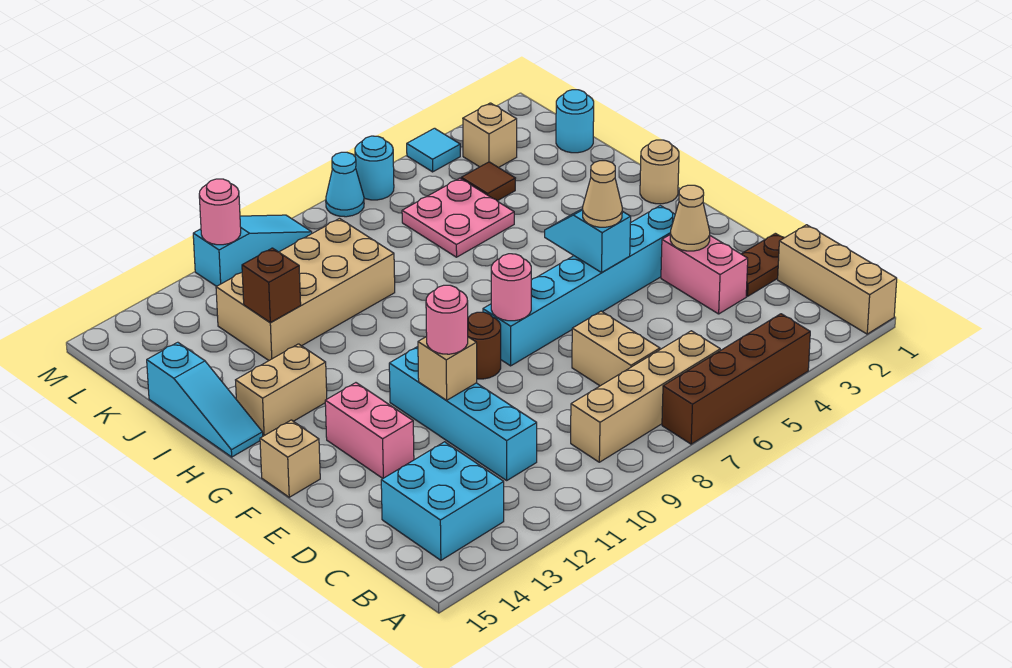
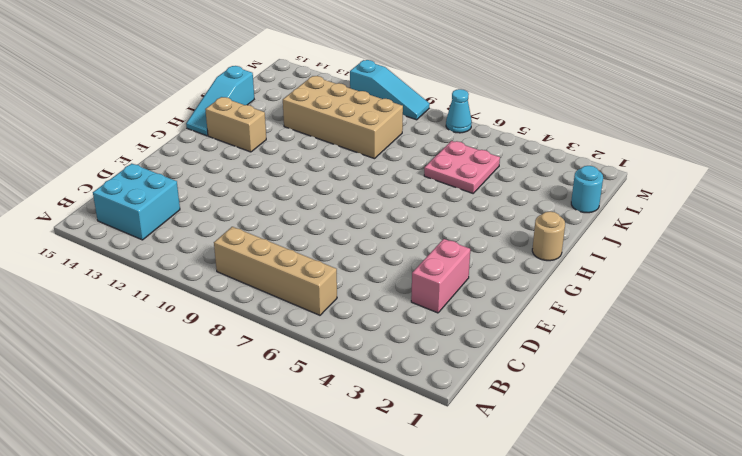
none -> tan brick A1:C1 level 1
none -> brown brick A4:A7 level 1
none -> tan brick C7:D7 level 1
none -> cyan brick C11:F11 level 1

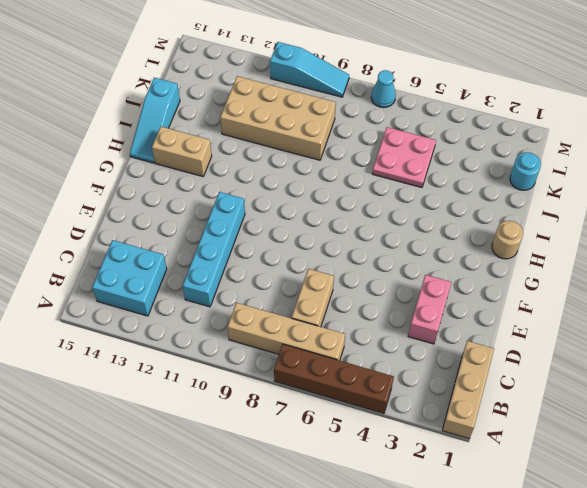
none -> brown plate D1:D2 level 1
none -> pink brick E13:F13 level 1
none -> cyan brick F3:F8 level 1
none -> brown round brick F9 level 1

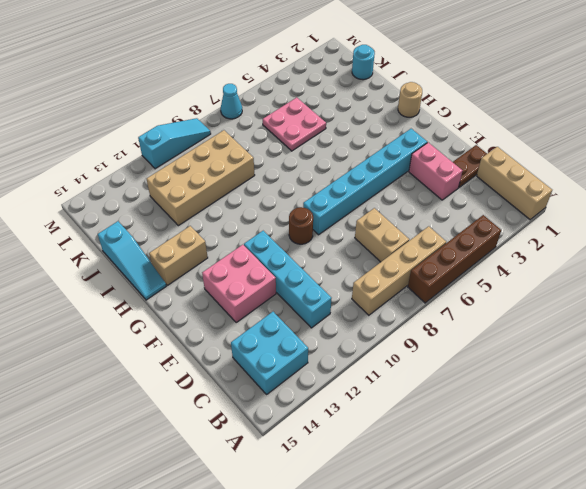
pink brick E12:F13 level 1 -> pink brick E13:F13 level 1
none -> tan brick F15 level 1
none -> brown tile K4 level 1
none -> tan brick L3 level 1
none -> cyan tile M4 level 1

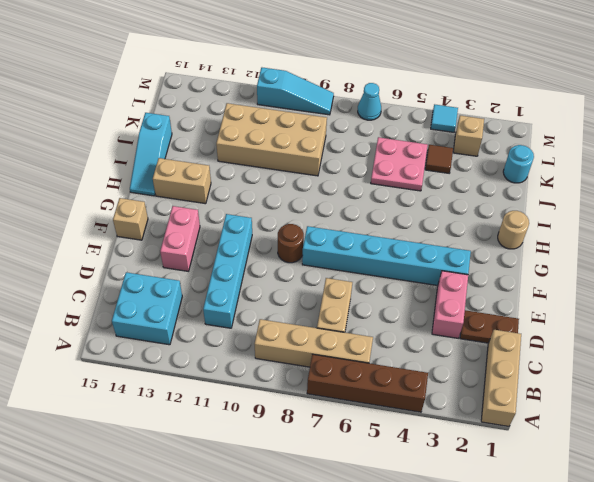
none -> cyan round brick M6 level 1
none -> tan cone E3 level 2
none -> tan brick E11 level 2
none -> cyan slope F5:G5 level 2 top F

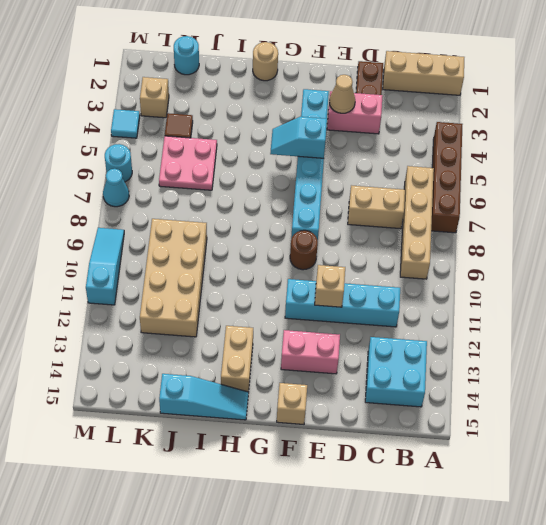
none -> pink round brick F8 level 2
none -> brown brick J12 level 2
none -> pink round brick M11 level 2
none -> pink round brick E11 level 3

